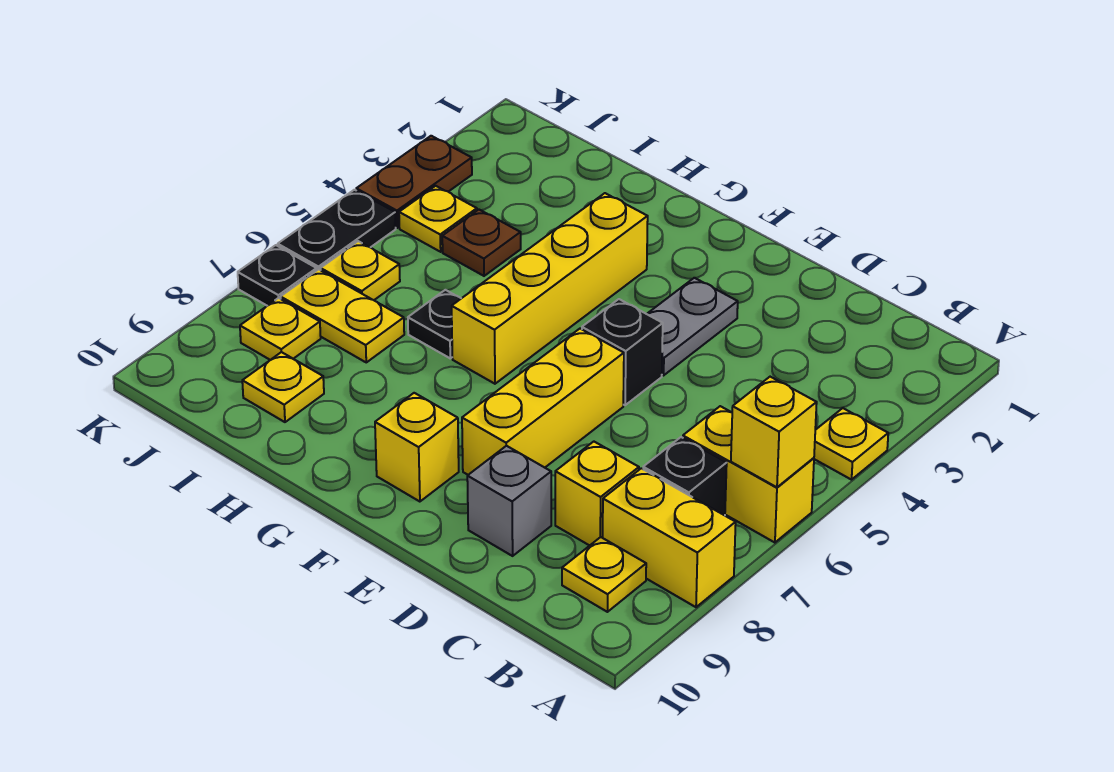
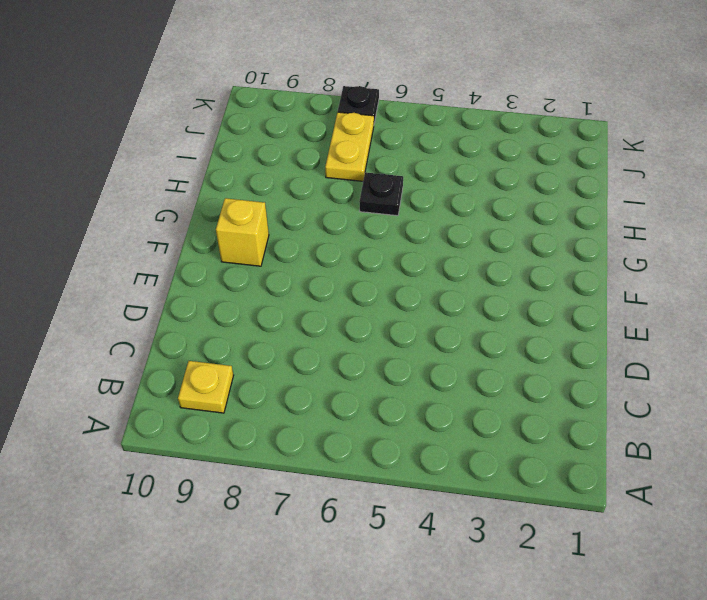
none -> yellow plate A4 level 1
none -> yellow brick A6:B6 level 1
none -> yellow brick A8:B8 level 1

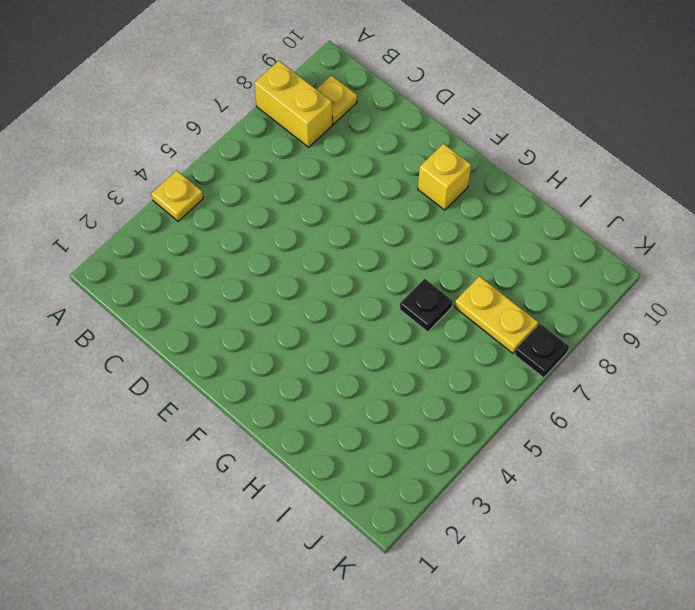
none -> yellow brick A6:B6 level 1
none -> black brick B7 level 1
none -> yellow brick C8 level 1

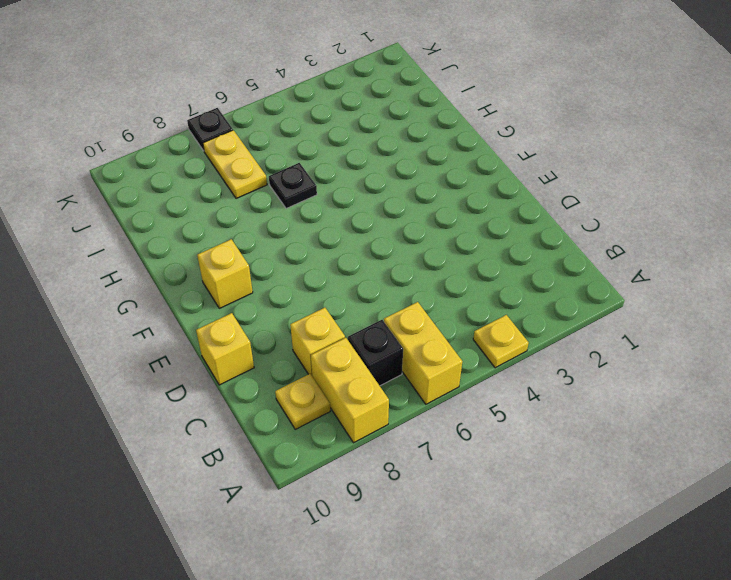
yellow brick D10 level 1 -> yellow brick A6 level 2
none -> grey brick D9 level 1
none -> grey plate E3:E4 level 1
none -> black brick E5 level 1

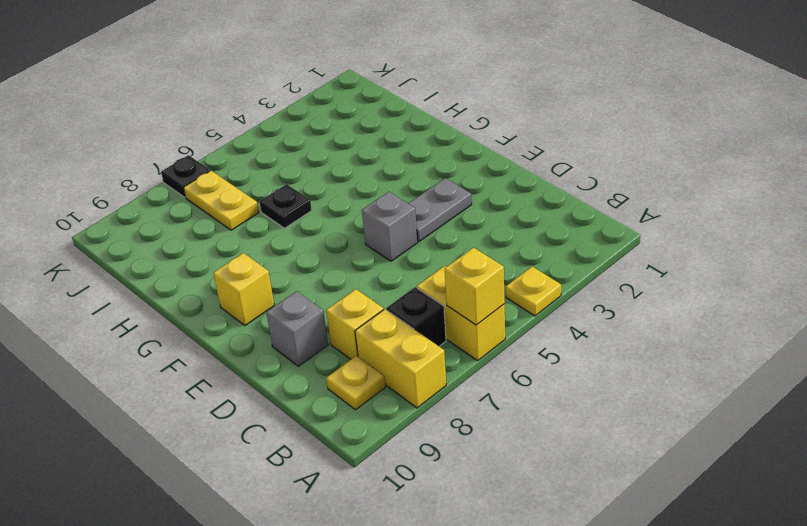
grey brick E5 level 1 -> black brick E5 level 1
none -> yellow brick E6:E8 level 1
none -> yellow brick G3:G6 level 1
none -> brown plate I4 level 1

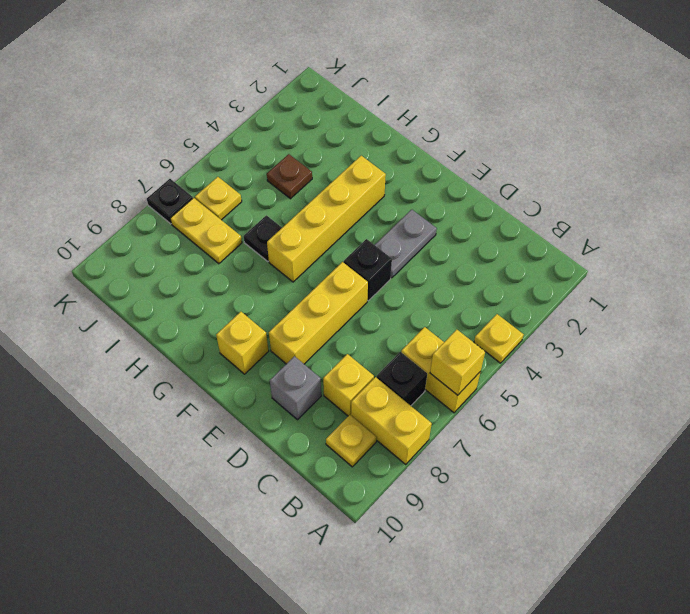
none -> yellow plate I9 level 1
none -> yellow plate J4 level 1
none -> yellow plate J8 level 1

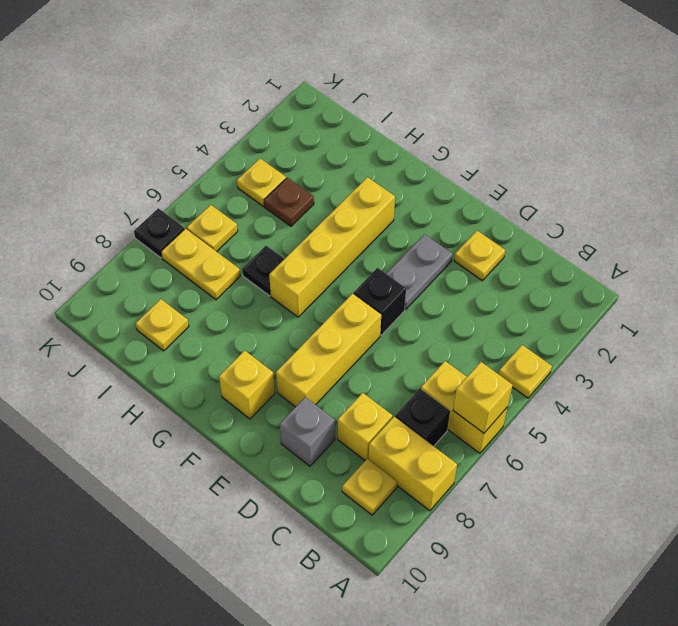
yellow plate D2 level 1 -> yellow plate J8 level 1
none -> brown plate K3:K4 level 1
none -> black plate K5:K6 level 1

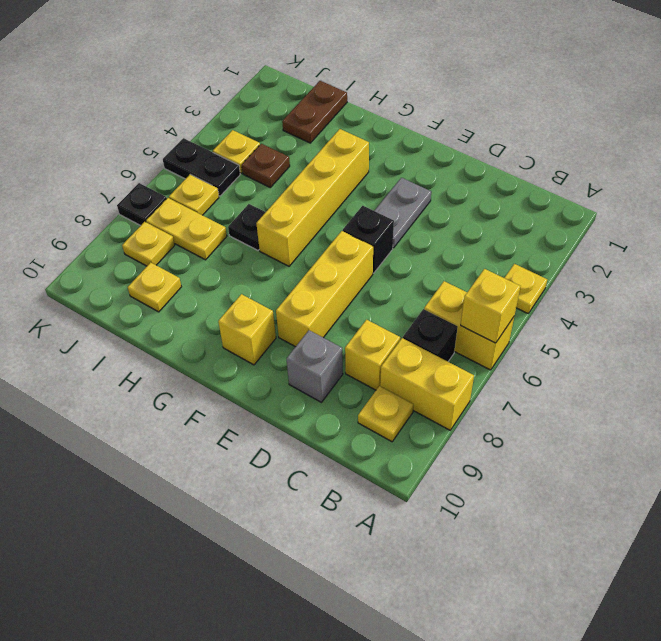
brown plate I1:I2 level 1 -> brown plate K3:K4 level 1
black plate J5:K5 level 1 -> black plate K5:K6 level 1

